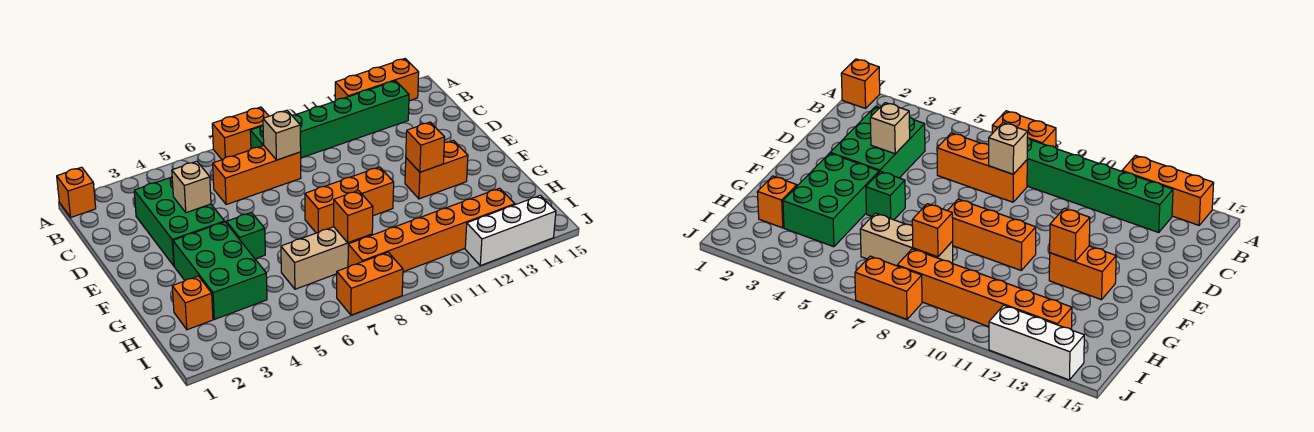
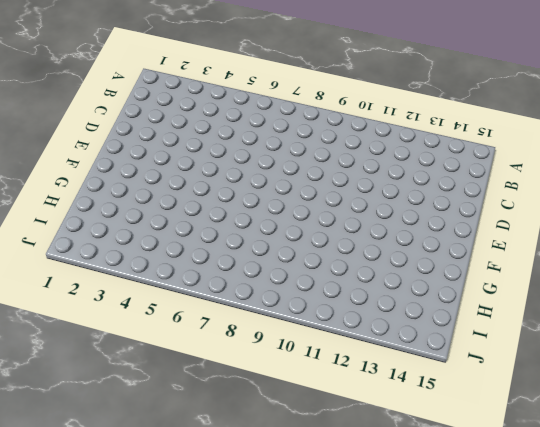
none -> orange brick A1 level 1
none -> orange brick A7:A8 level 1
none -> orange brick A12:A14 level 1

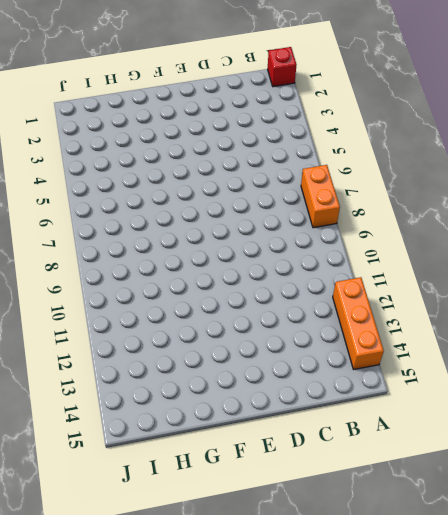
red brick A1 level 1 -> orange brick A1 level 1
none -> green brick B8:B13 level 1
none -> green brick C3:E4 level 1
none -> orange brick C6:C8 level 1

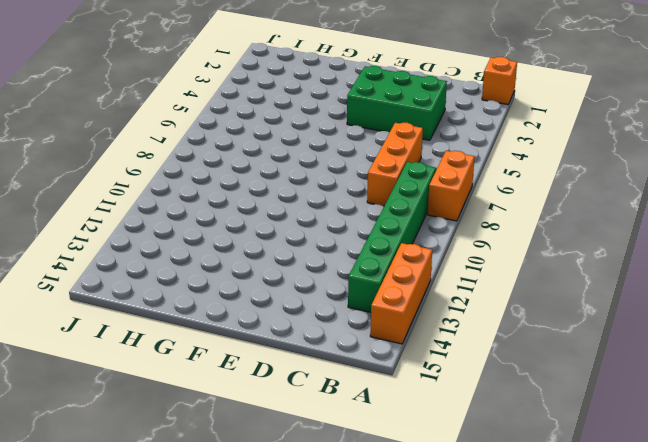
none -> green brick F3:H4 level 1
none -> green brick F5 level 1
none -> orange brick F8:F10 level 1

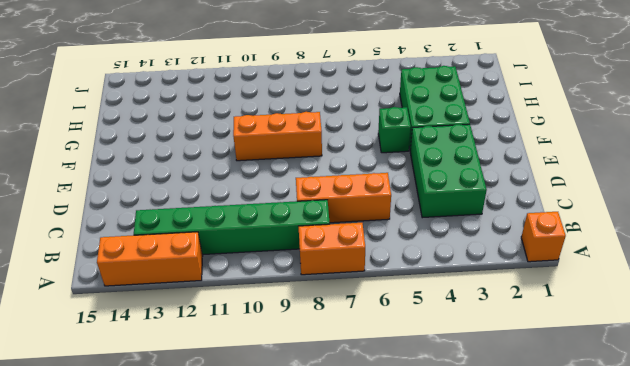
none -> orange brick F12:F13 level 1
none -> orange brick H2 level 1
none -> tan brick H6:H8 level 1

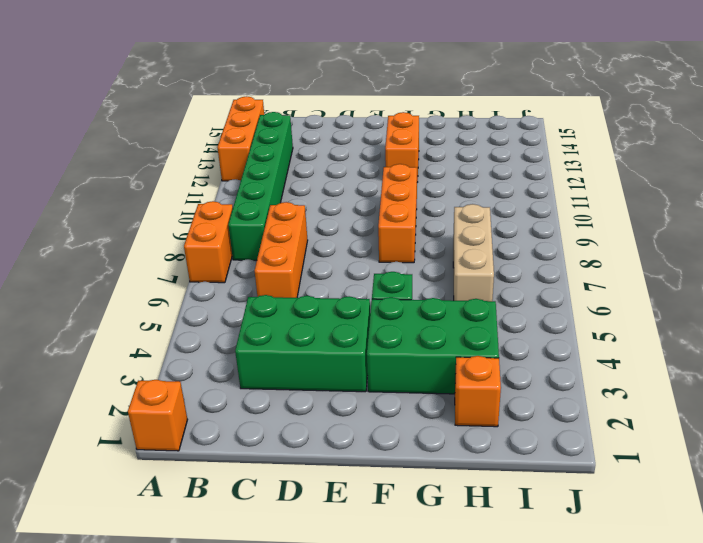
none -> orange brick I8:I13 level 1
none -> orange brick J7:J8 level 1
none -> white brick J12:J14 level 1

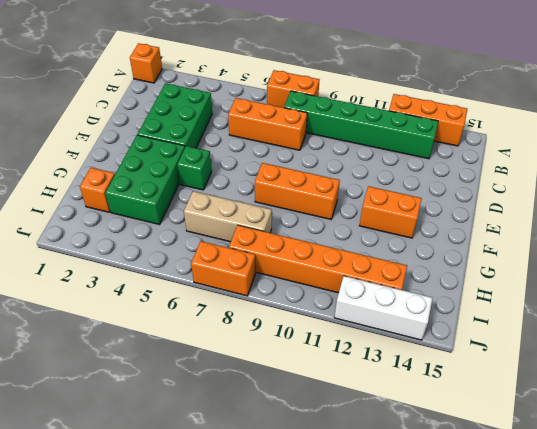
none -> tan brick C8 level 2
none -> tan brick D4 level 2
none -> orange brick F12 level 2

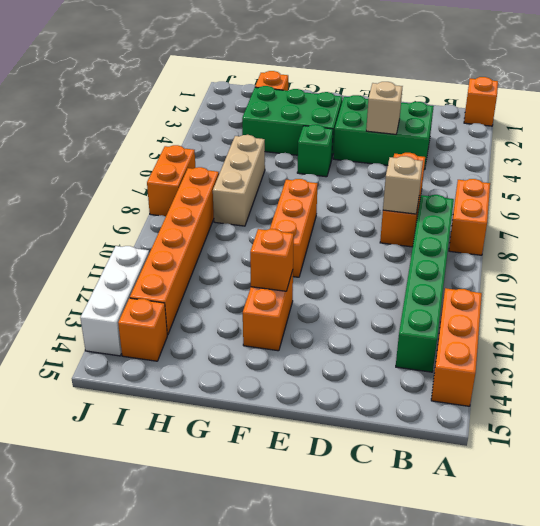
orange brick I14 level 1 -> orange brick H8 level 2

